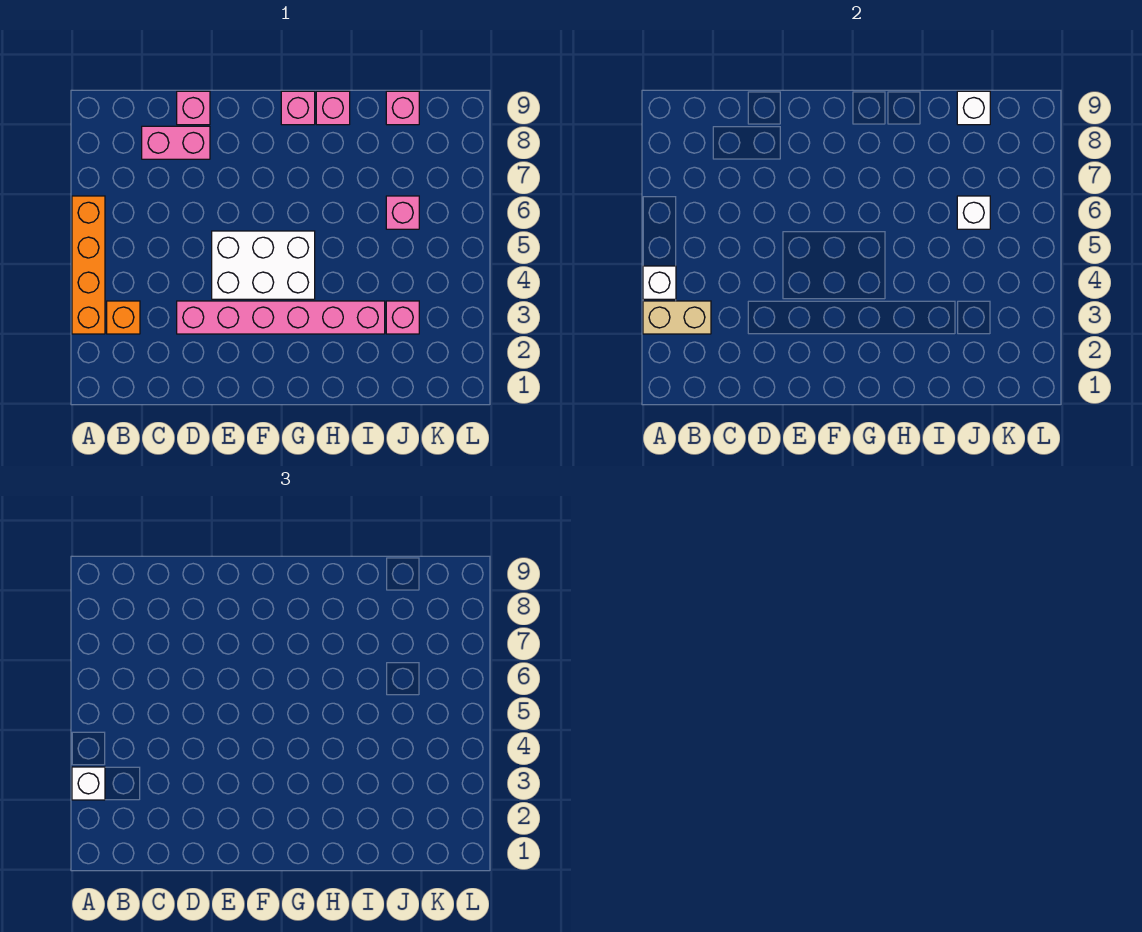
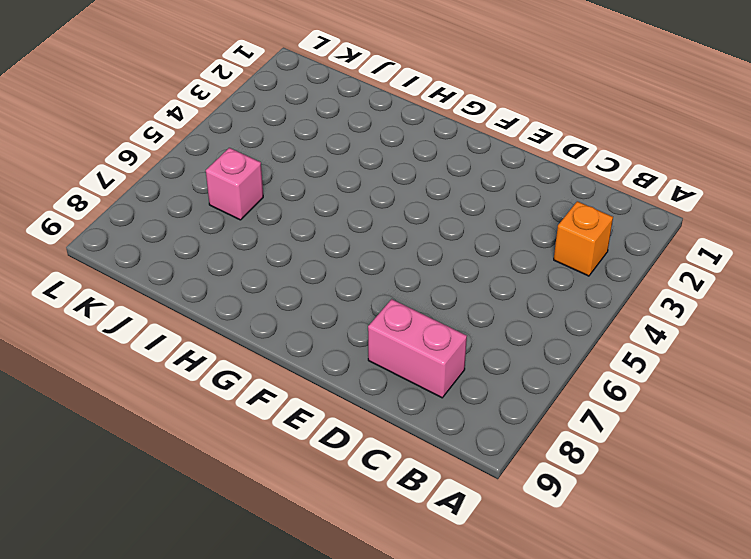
none -> orange brick A3:A6 level 1
none -> pink brick D3:I3 level 1
none -> pink brick D9 level 1

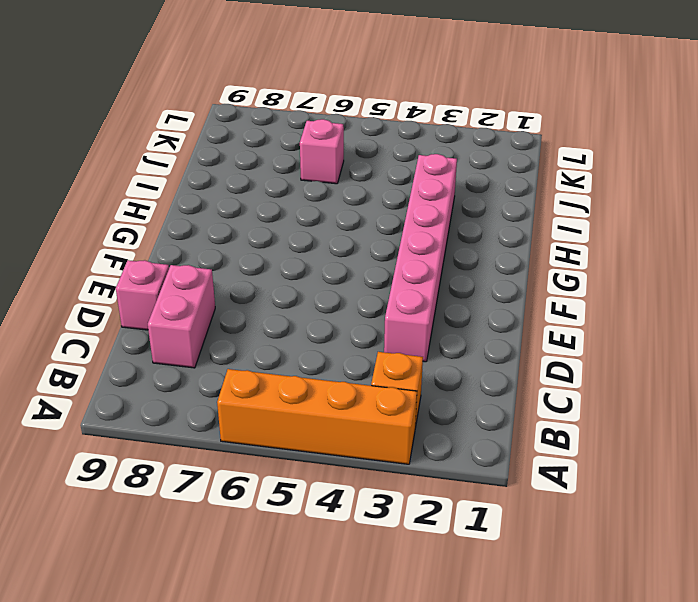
none -> white brick E4:G5 level 1
none -> pink brick G9 level 1
none -> pink brick H9 level 1

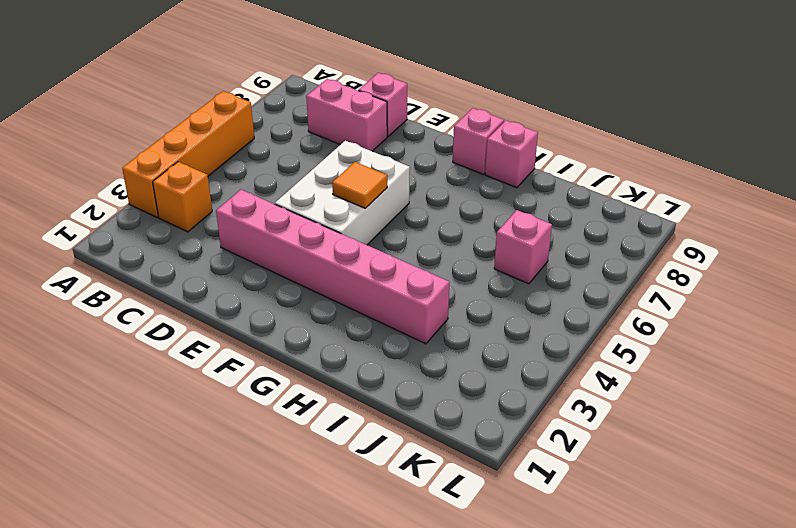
white brick E4:F6 level 1 -> white brick E4:G5 level 1
orange tile F5 level 2 -> none
none -> pink brick J3 level 1
none -> pink brick J9 level 1
none -> tan brick A3:B3 level 2

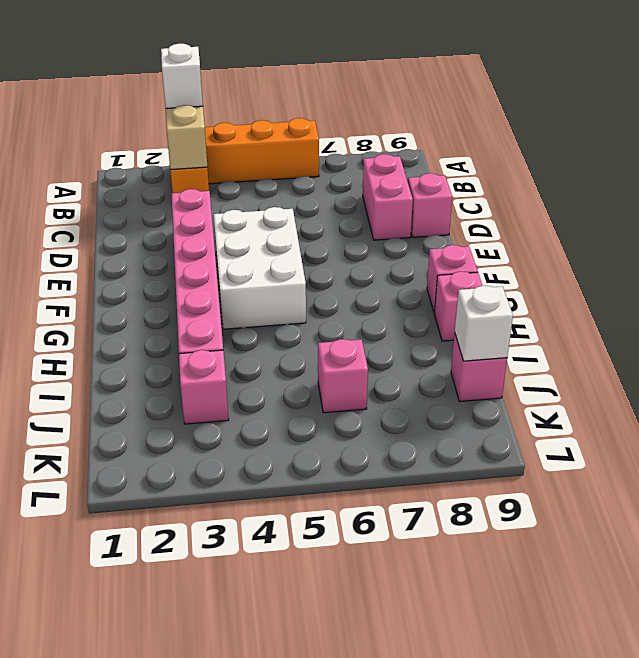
none -> white brick A4 level 2
none -> white brick J6 level 2

